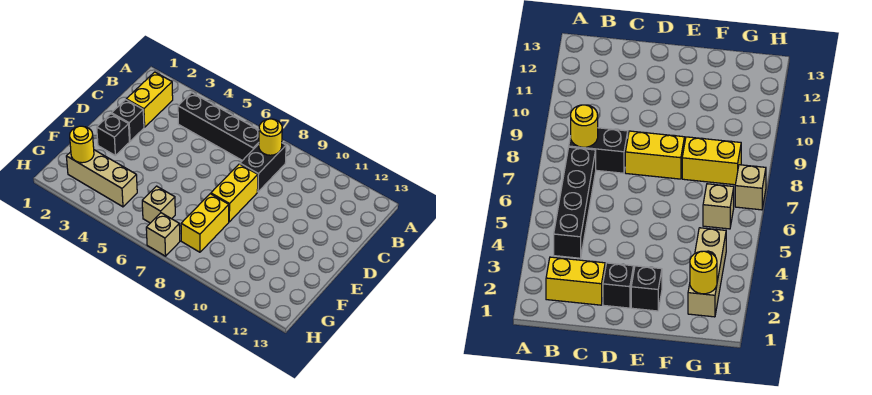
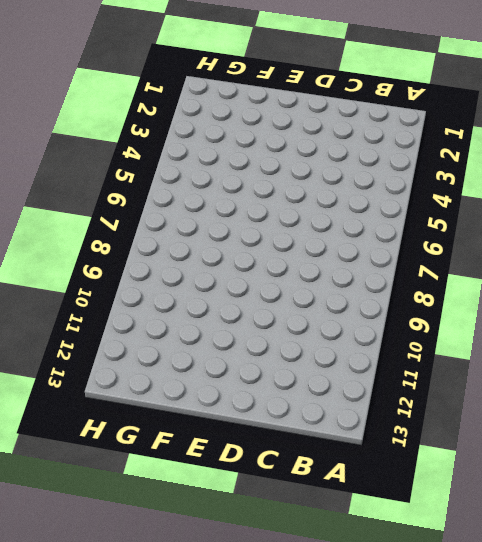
none -> yellow brick B2:C2 level 1
none -> black brick B4:B7 level 1
none -> black brick B8:C8 level 1

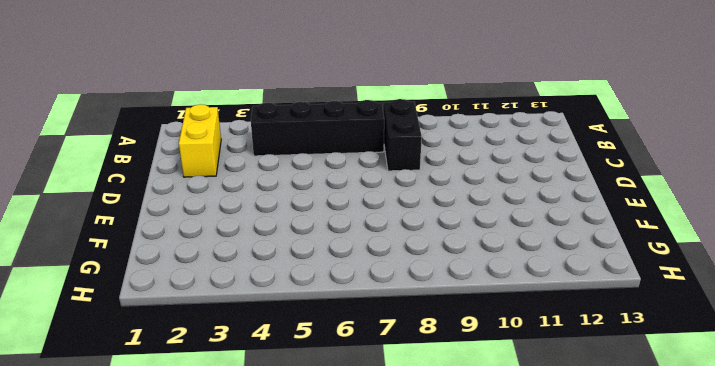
none -> black brick D2 level 1
none -> yellow brick D8:E8 level 1
none -> black brick E2 level 1

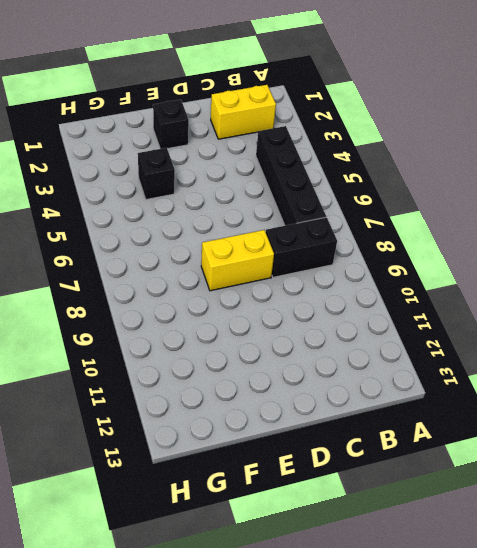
black brick F4 level 1 -> black brick D2 level 1
none -> yellow brick F8:G8 level 1
none -> tan brick G2:G4 level 1
none -> tan brick G6 level 1

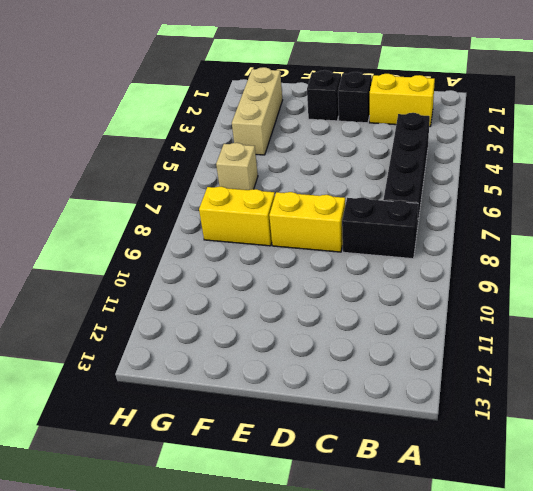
none -> tan brick H7 level 1
none -> yellow round brick B8 level 2
none -> yellow round brick G2 level 2

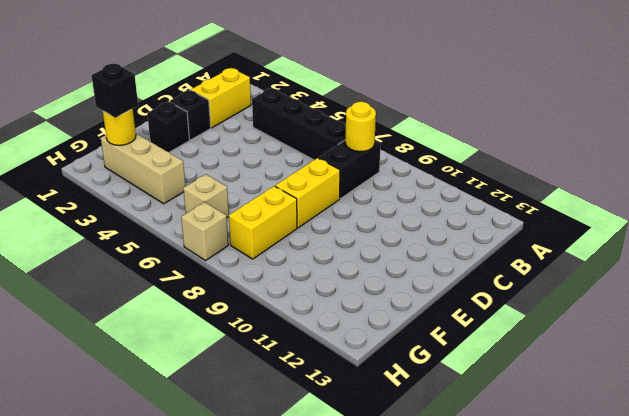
black brick G2 level 3 -> none

